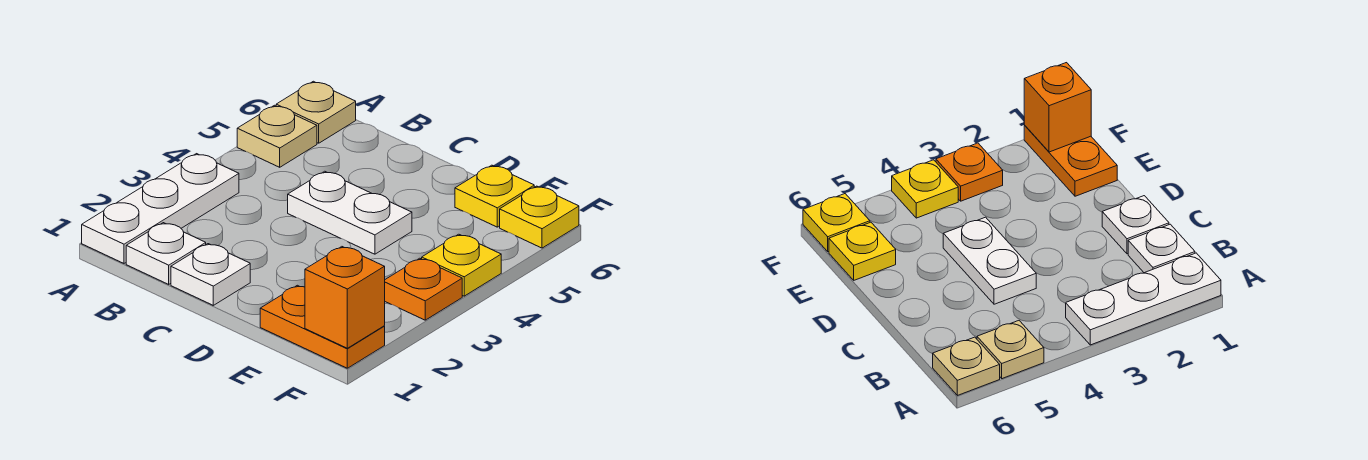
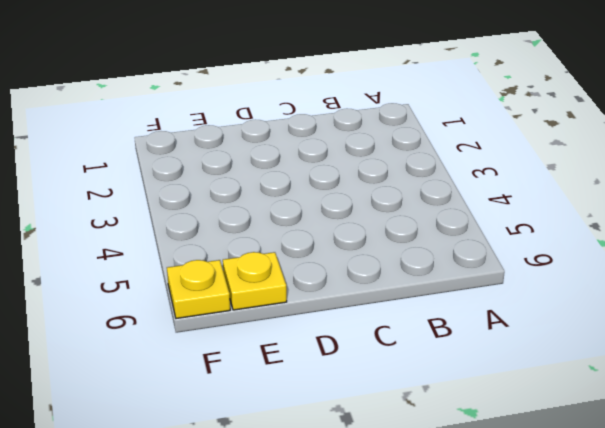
none -> white plate A1:A3 level 1
none -> tan plate A5 level 1
none -> tan plate A6 level 1

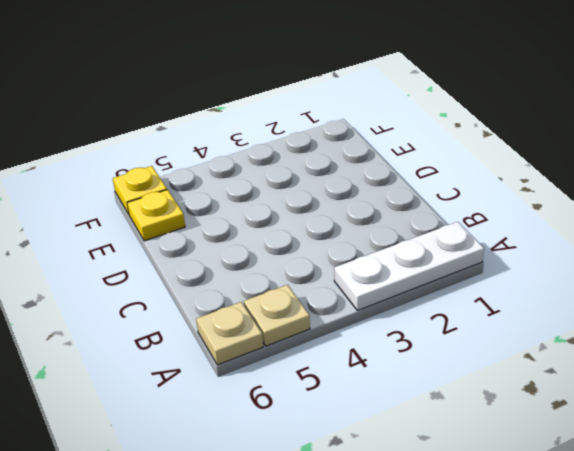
none -> white plate B1 level 1
none -> white plate C1 level 1
none -> white plate C4:D4 level 1

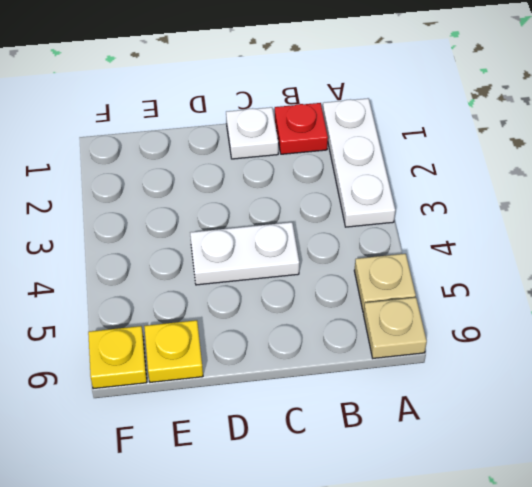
red plate B1 level 1 -> white plate B1 level 1
none -> orange plate E1:F1 level 1
none -> orange plate F3 level 1
none -> yellow plate F4 level 1

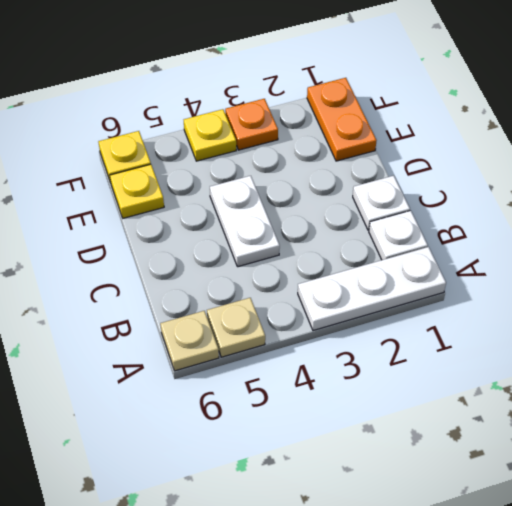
none -> orange brick F1 level 2

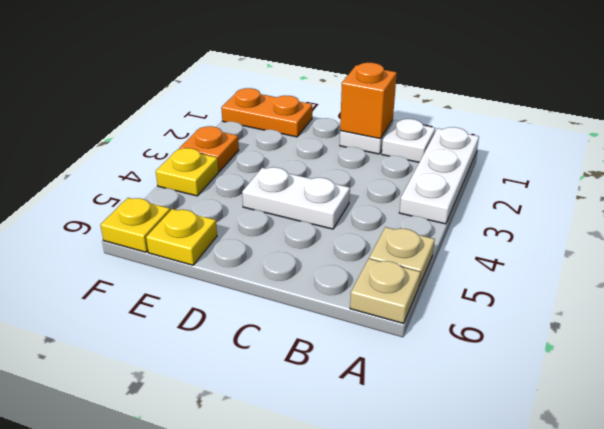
orange brick C1 level 2 -> orange brick F1 level 2

